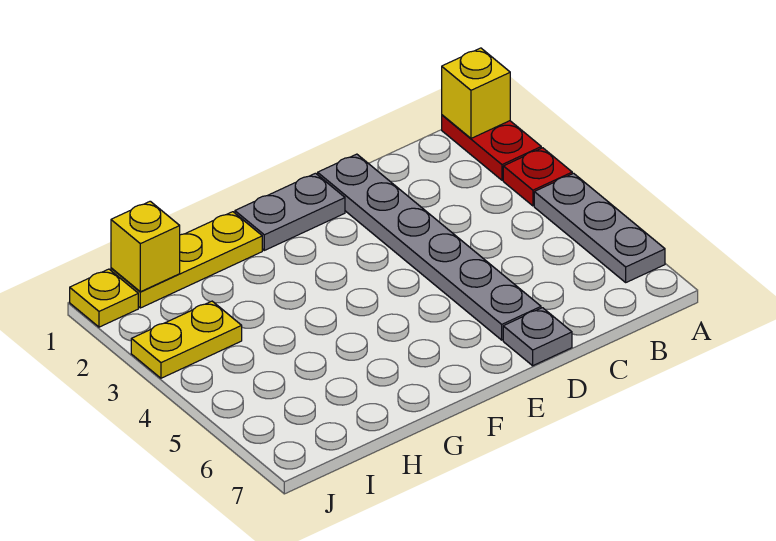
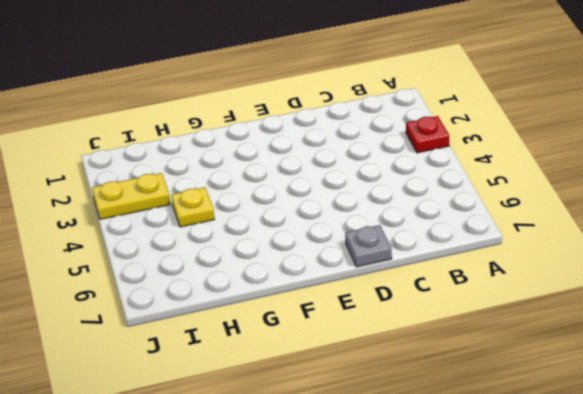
yellow plate H4 level 1 -> yellow plate J1 level 1
none -> red plate A1:A2 level 1
none -> grey plate A4:A6 level 1

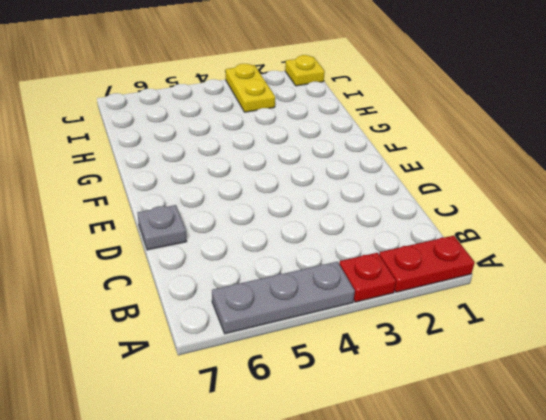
none -> grey plate D1:D6 level 1
none -> grey plate E1:F1 level 1

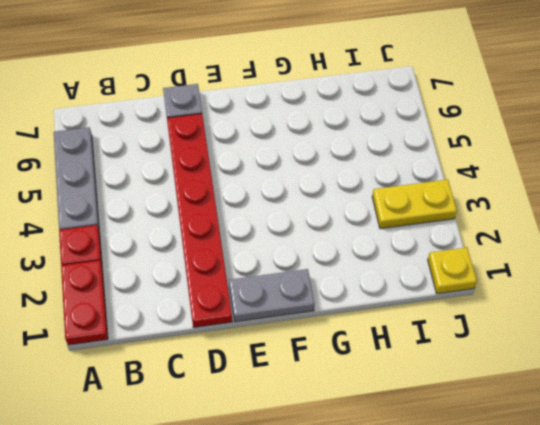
red plate D1:D6 level 1 -> grey plate D1:D6 level 1
none -> yellow plate G1:I1 level 1
none -> yellow brick A1 level 2

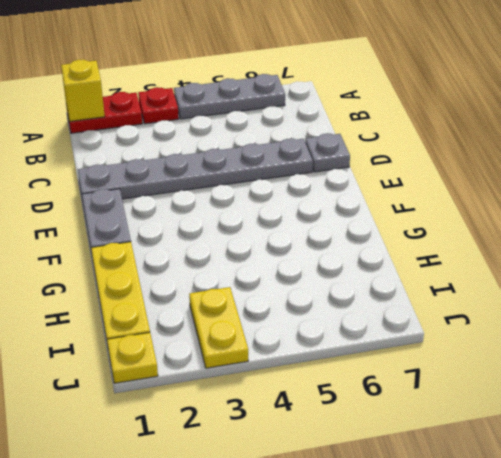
none -> yellow brick I1 level 2

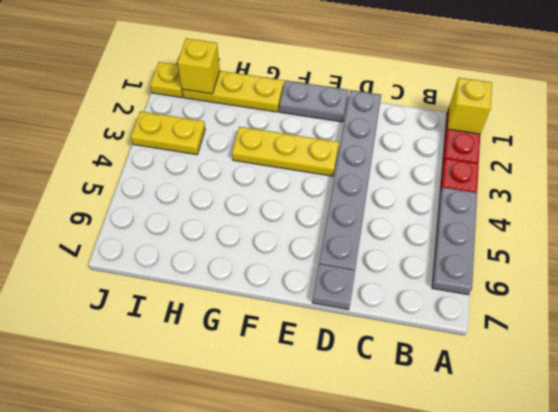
yellow plate E3:G3 level 1 -> none

